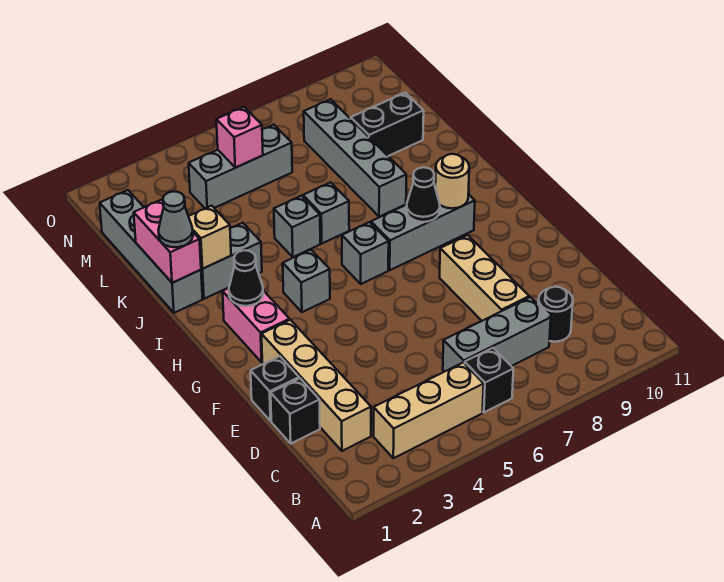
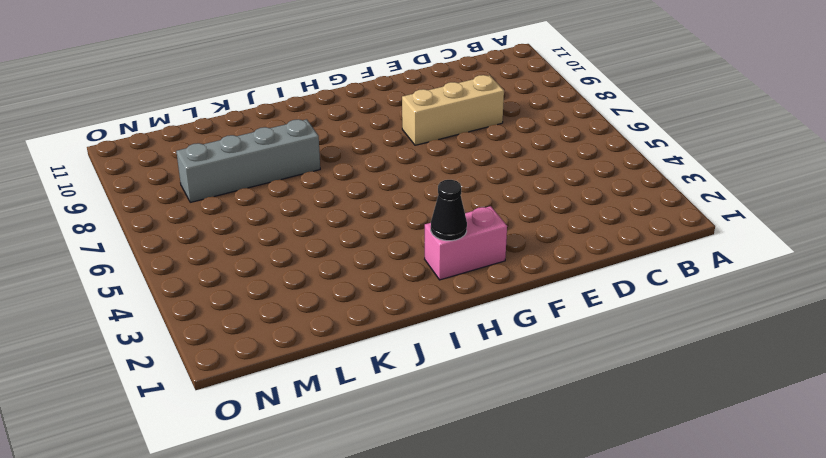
none -> tan brick B3:B5 level 1
none -> black brick B6 level 1
none -> tan brick C2:F2 level 1

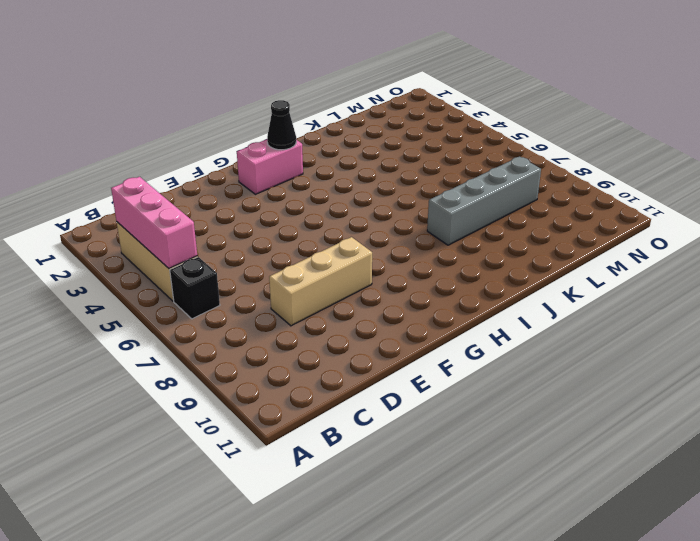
pink brick B3:B5 level 2 -> none
none -> tan brick C2:F2 level 1
none -> grey brick C6:C8 level 1
none -> black round brick C9 level 1

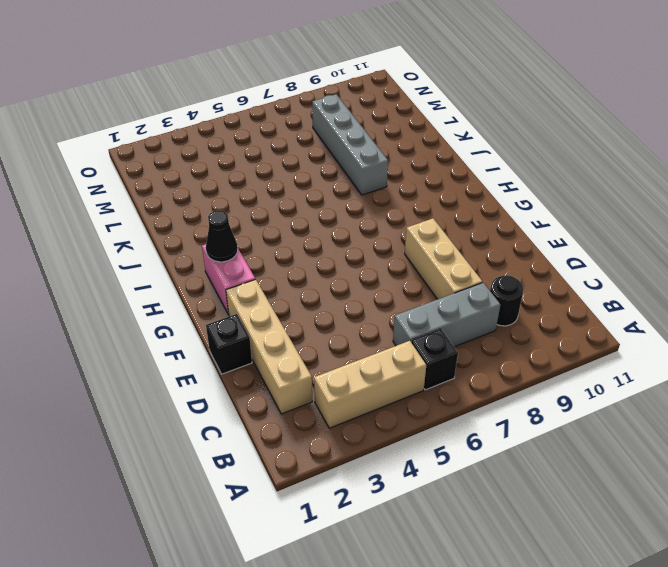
none -> black brick D1 level 1
none -> grey brick H4 level 1
none -> grey brick H6 level 1

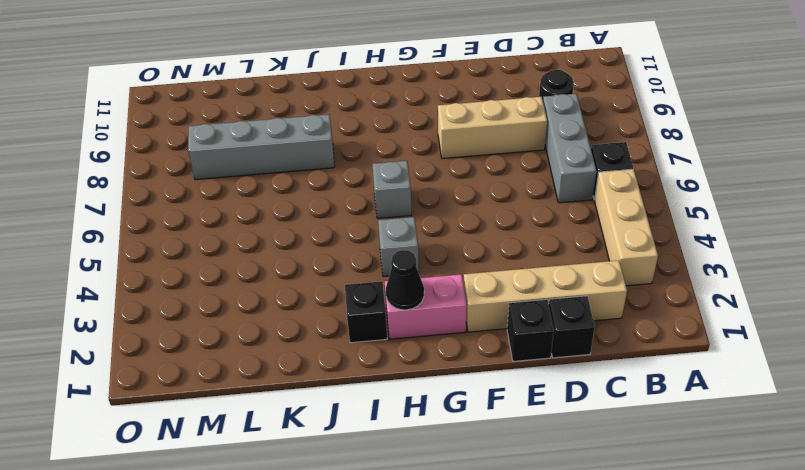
black brick I2 level 1 -> none
none -> grey brick H7:H9 level 1
none -> grey brick J1:M1 level 1
none -> grey brick J2:J3 level 1

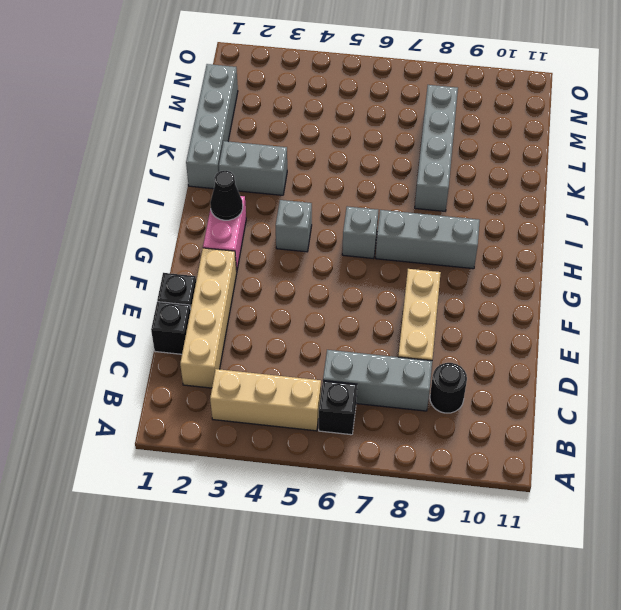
none -> grey brick J5 level 1
none -> grey brick J6 level 1
none -> black brick L9:L10 level 1

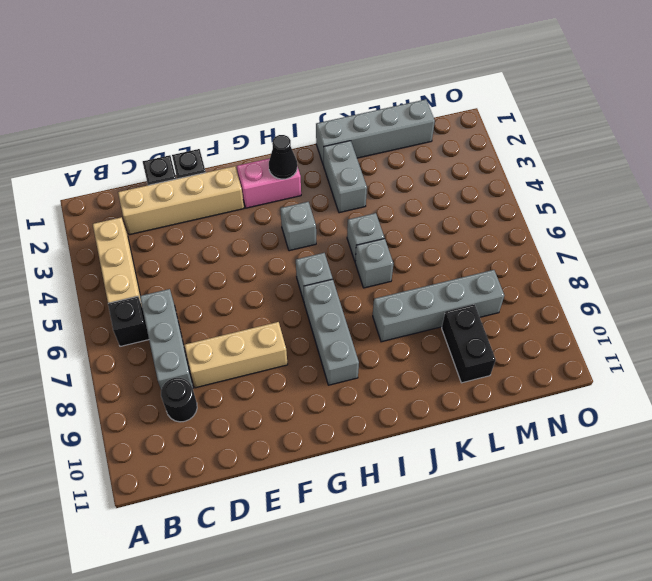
none -> grey brick M4:M6 level 1
none -> black cone H8 level 2
none -> tan round brick H9 level 2

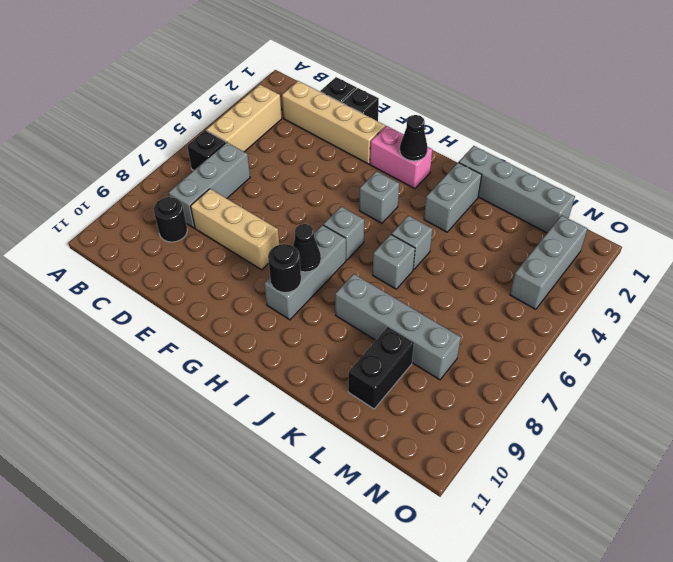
black round brick H9 level 2 -> tan round brick H9 level 2
grey brick N2:N4 level 1 -> grey brick M4:M6 level 1
none -> pink brick J1:K1 level 2
none -> tan brick J2 level 2
none -> pink brick M5 level 2

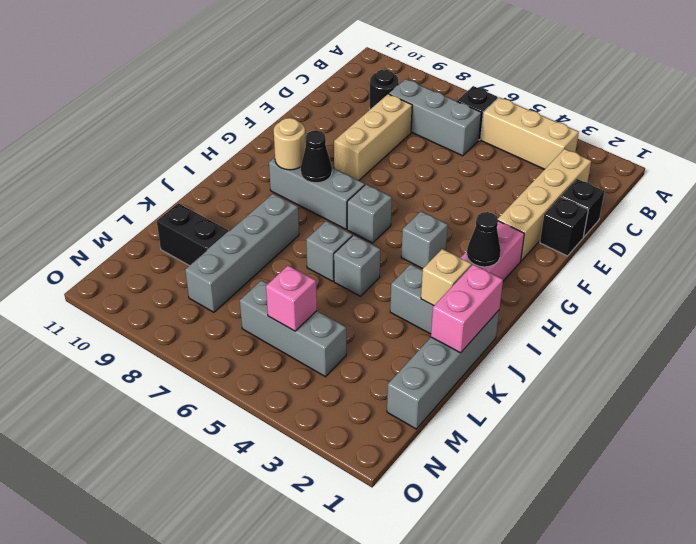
none -> grey cone J1 level 3

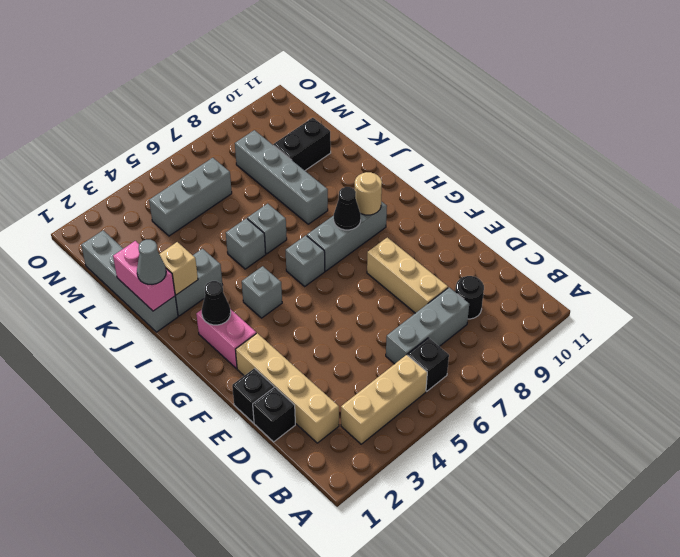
none -> pink brick M5 level 2

